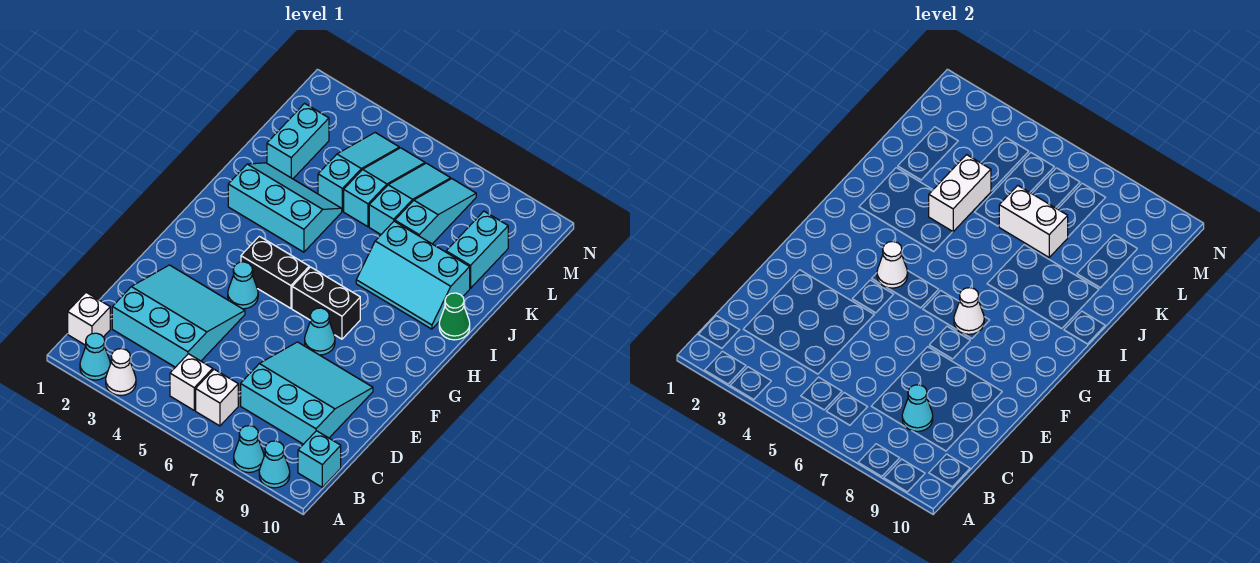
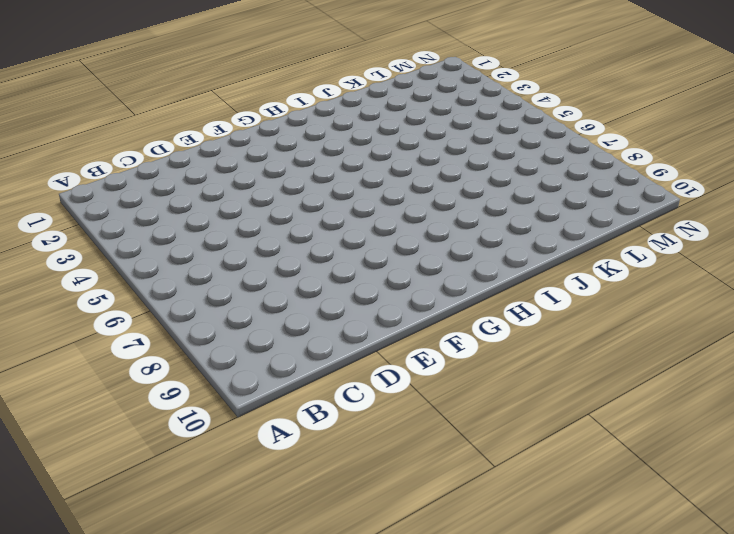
none -> cyan cone A2 level 1
none -> white cone A3 level 1
none -> cyan cone A8 level 1

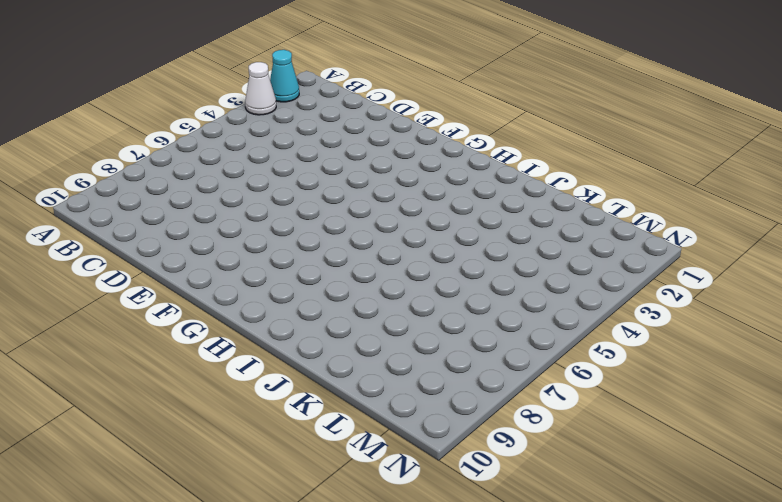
none -> cyan cone A8 level 1
none -> cyan cone A9 level 1
none -> white brick B1 level 1

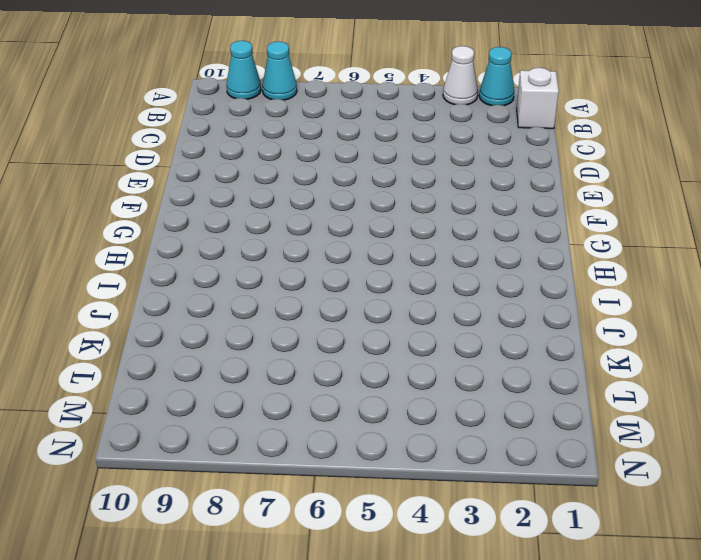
none -> white brick B5 level 1
none -> white brick B6 level 1
none -> cyan brick B10 level 1

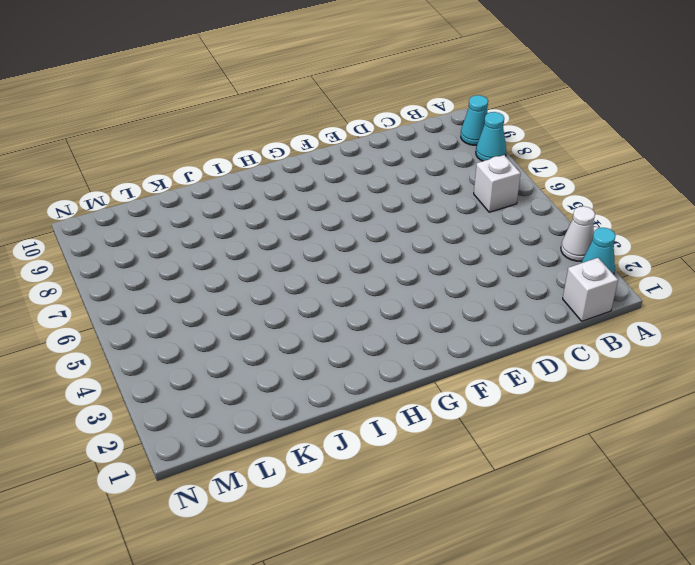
none -> white brick B5 level 1
none -> cyan brick B10 level 1
none -> cyan slope C2:E4 level 1 top C

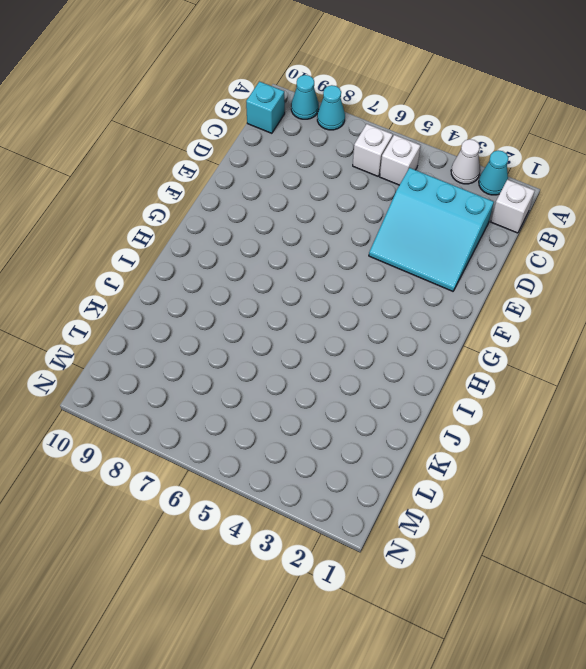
none -> cyan slope C7:E9 level 1 top C
none -> cyan cone F4 level 1
none -> cyan cone F7 level 1

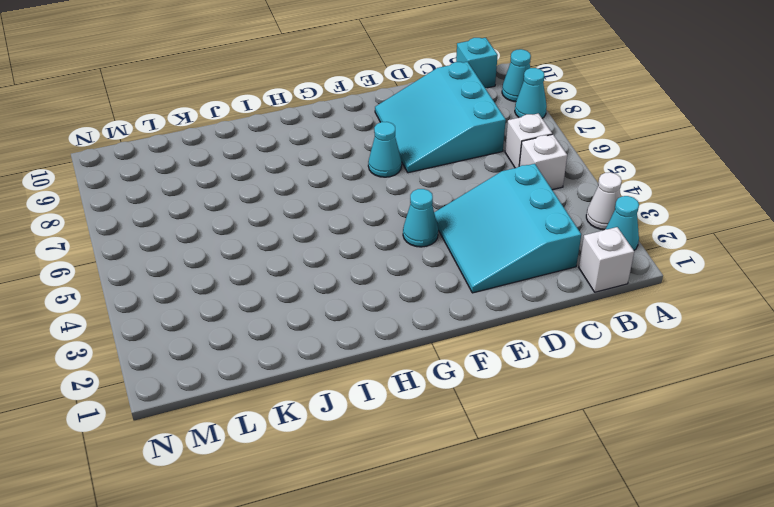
none -> black brick G4:G5 level 1
none -> black brick G6:G7 level 1
none -> cyan slope I2:J4 level 1 top I

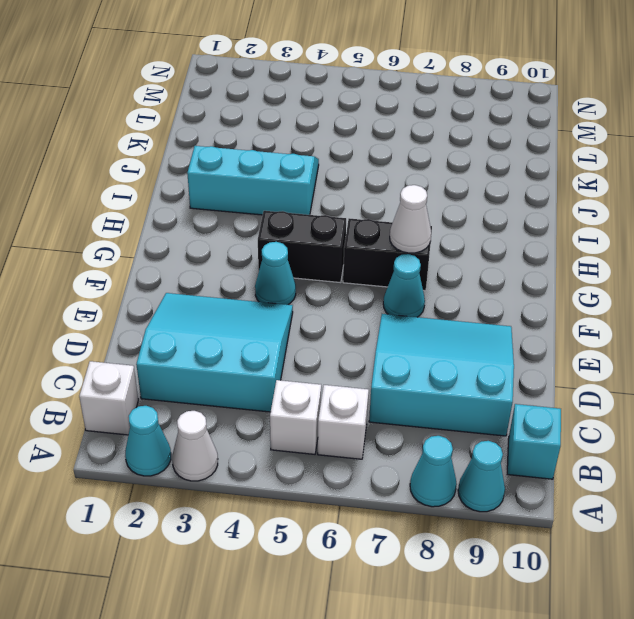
none -> cyan slope I7:J9 level 1 top J
none -> green cone I10 level 1
none -> cyan brick K2:L2 level 1

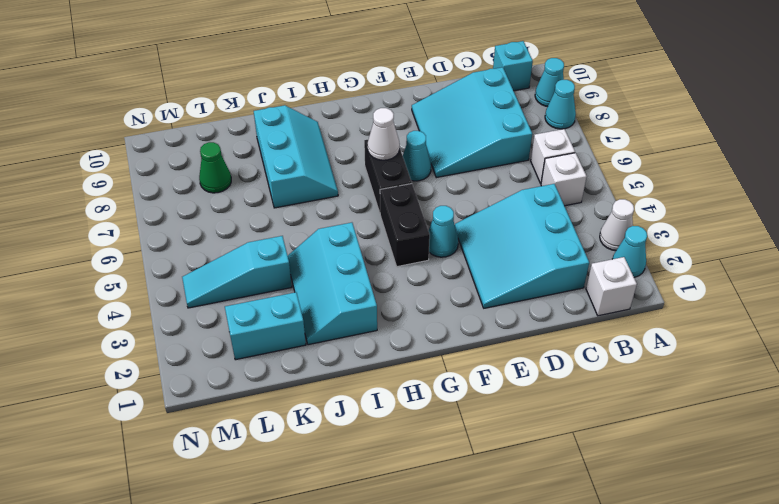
green cone L8 level 1 -> green cone I10 level 1
none -> cyan slope K5:M5 level 1 top K
none -> cyan slope K6:M6 level 1 top K
none -> cyan slope K7:M7 level 1 top K

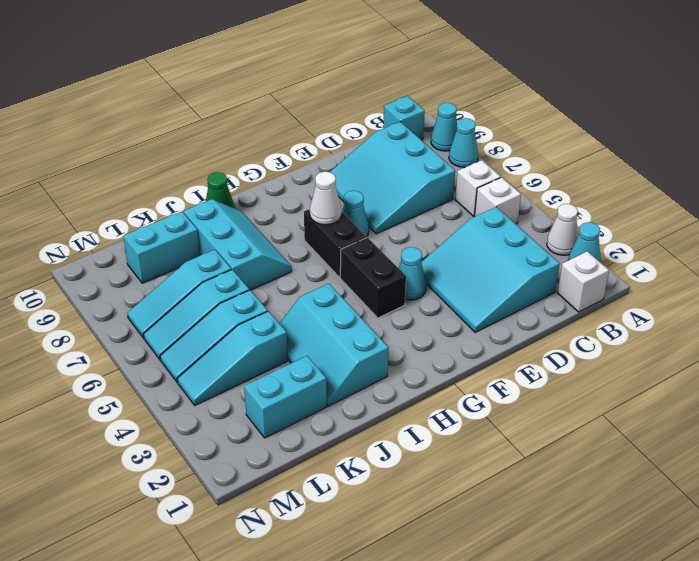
none -> cyan cone C8 level 2
none -> white cone G4 level 2
none -> white brick J4:K4 level 2

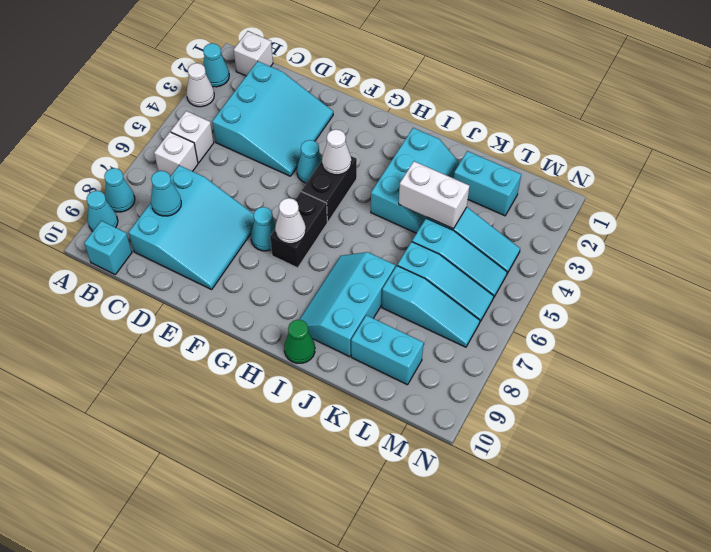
none -> white brick K6:K7 level 2

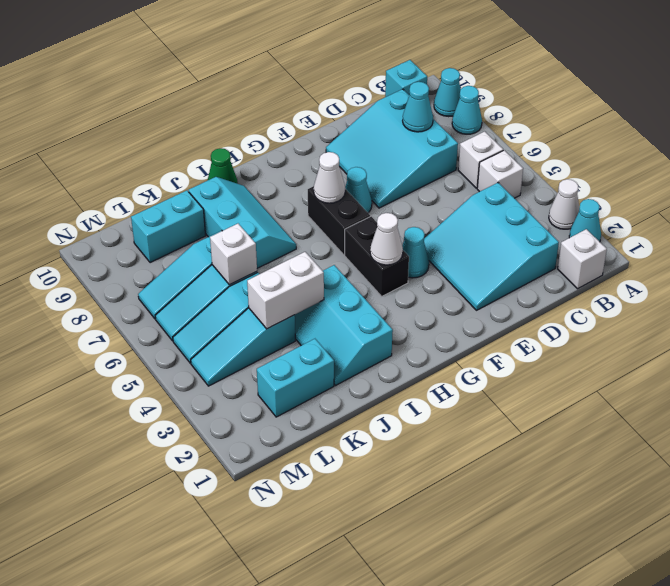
white brick K6 level 2 -> white brick K6:K7 level 2

